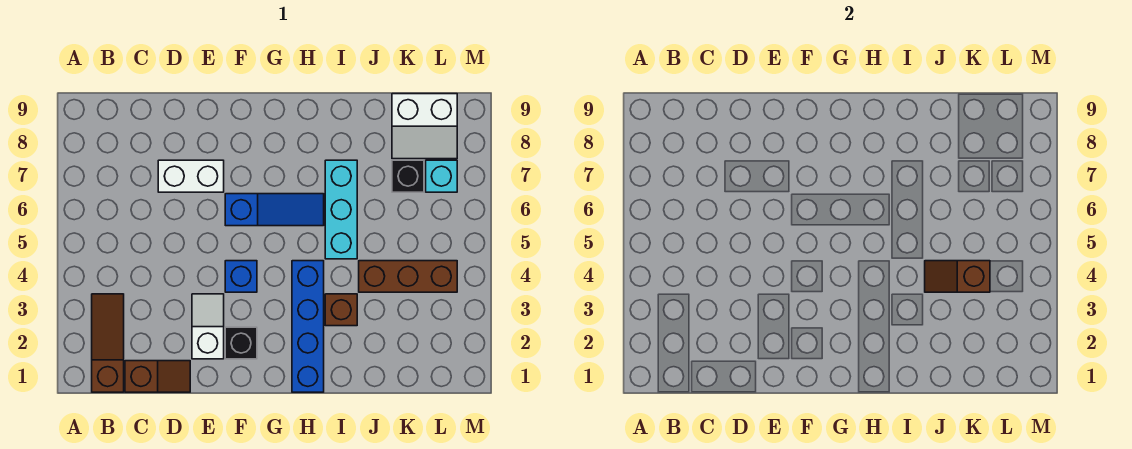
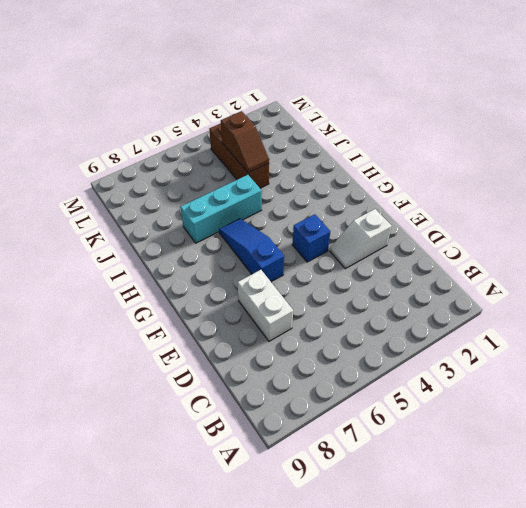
none -> brown slope B1:B3 level 1 top 1
none -> brown slope C1:D1 level 1 top C
none -> black brick F2 level 1

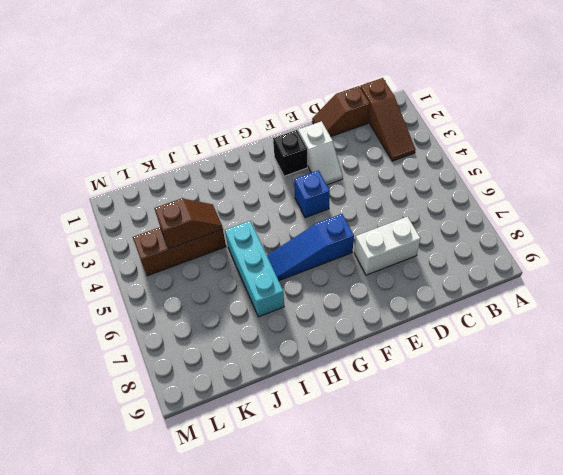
none -> blue brick H1:H4 level 1
none -> brown brick I3 level 1
none -> black brick K7 level 1

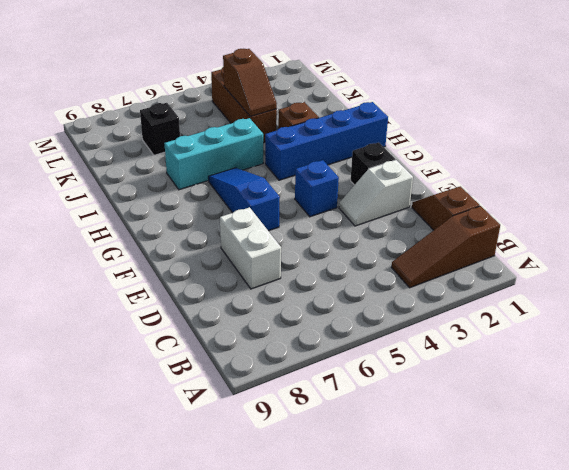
none -> white slope K8:L9 level 1 top 9
none -> cyan brick L7 level 1

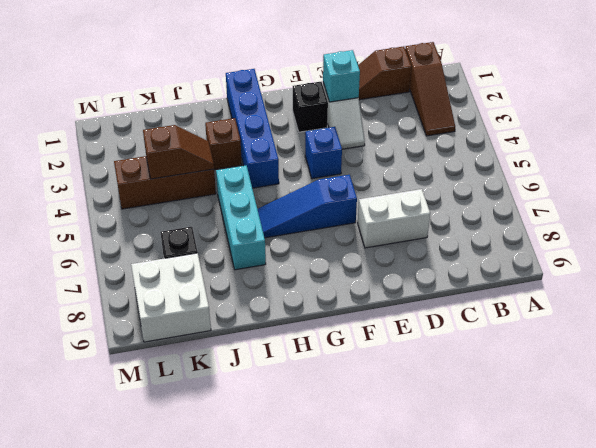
cyan brick E2 level 2 -> cyan brick L7 level 1
white brick K8:L9 level 1 -> white slope K8:L9 level 1 top 9

